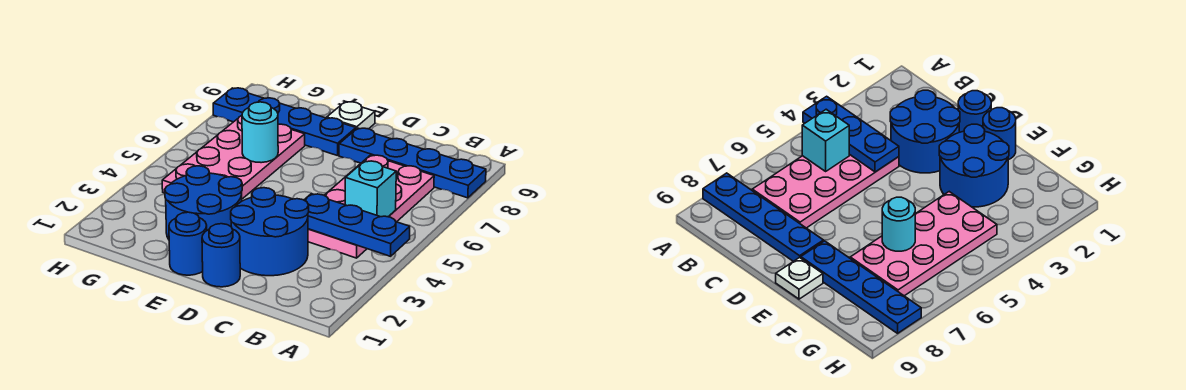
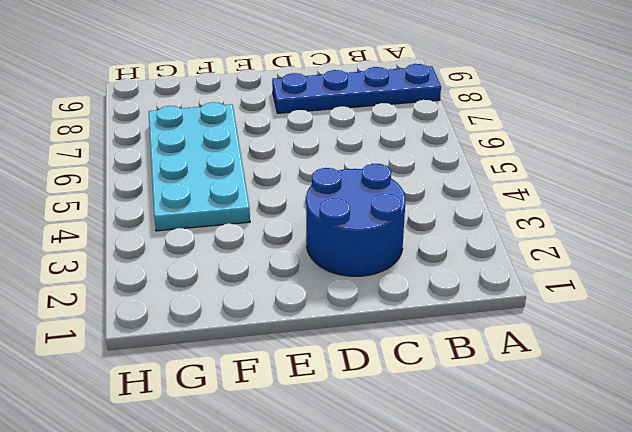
cyan plate F4:G7 level 1 -> pink plate F4:G7 level 1
none -> pink plate B4:C7 level 1
none -> blue round brick D1 level 1
none -> blue round brick E1 level 1

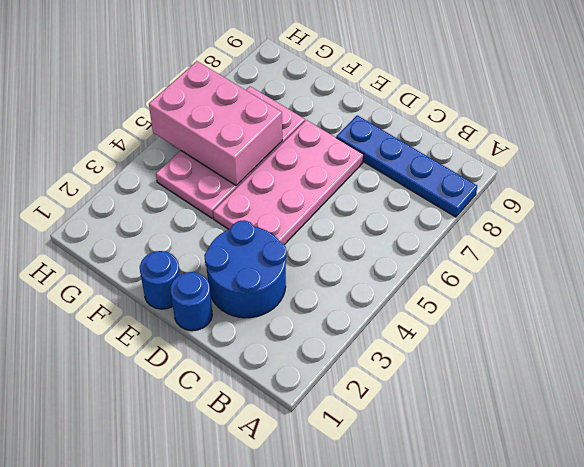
pink plate D4:E7 level 1 -> pink plate B4:C7 level 1
pink brick F5:H6 level 2 -> cyan round brick F6 level 2
none -> blue round brick E2:F3 level 1
none -> blue plate E8:H8 level 1
none -> white plate E9 level 1

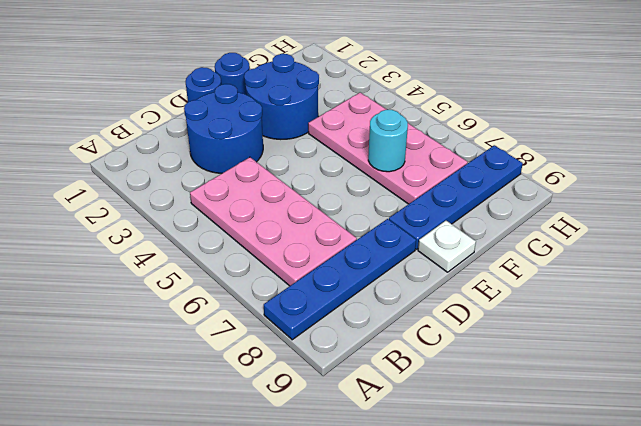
none -> blue plate A4:C4 level 2
none -> cyan brick B5 level 2

